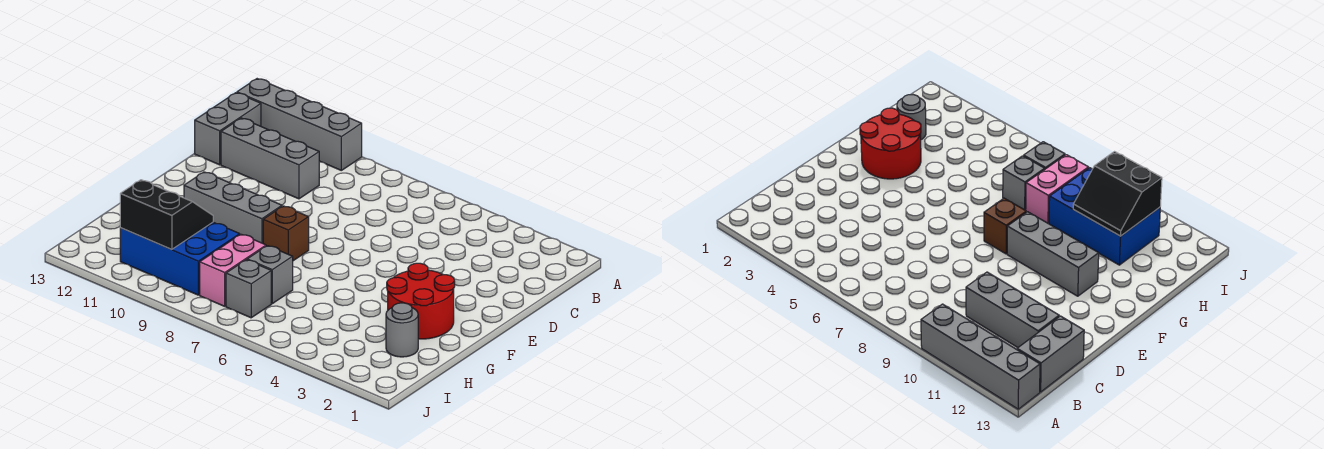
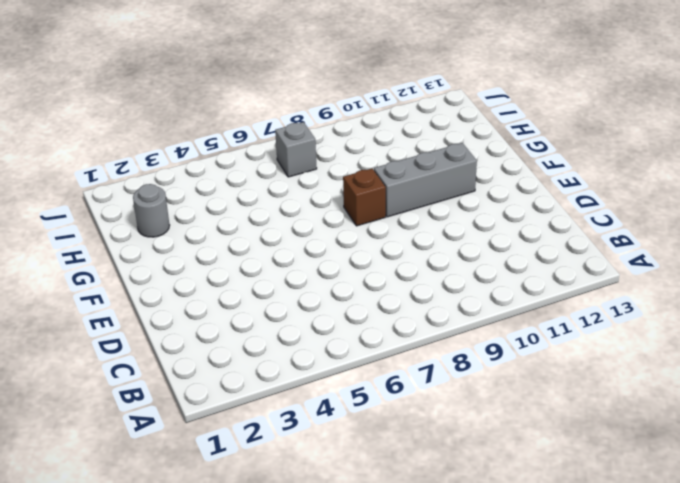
none -> grey brick A10:A13 level 1
none -> grey brick B13:C13 level 1
none -> grey brick C10:C12 level 1

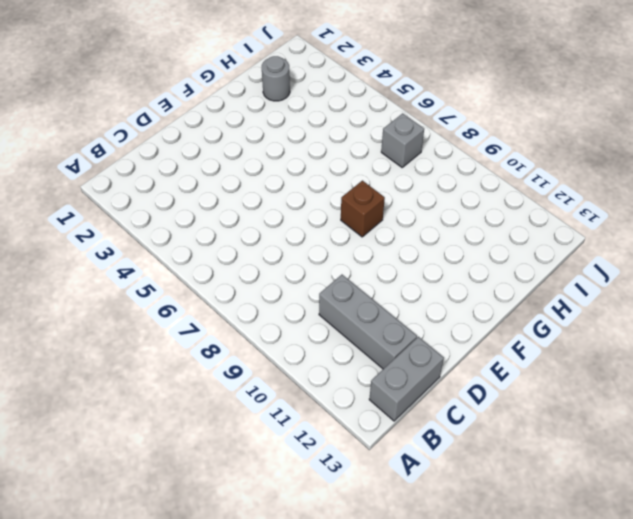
none -> grey brick A10:A13 level 1
none -> red round brick F2:G3 level 1
none -> grey brick F9:F11 level 1

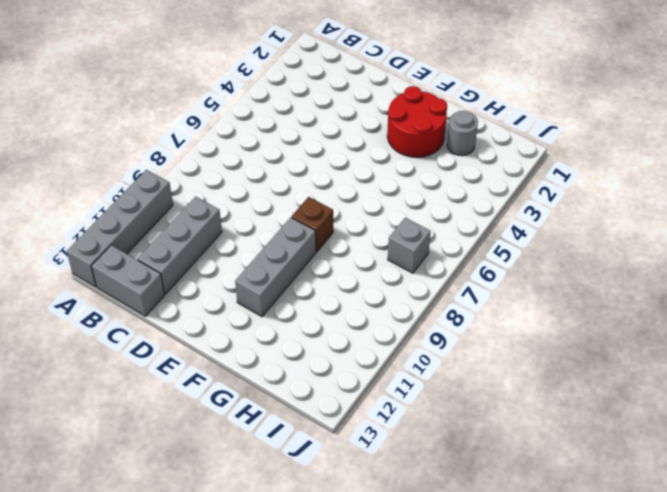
none -> grey brick H7 level 1
none -> pink brick H8:I8 level 1
none -> blue brick H9:I11 level 1

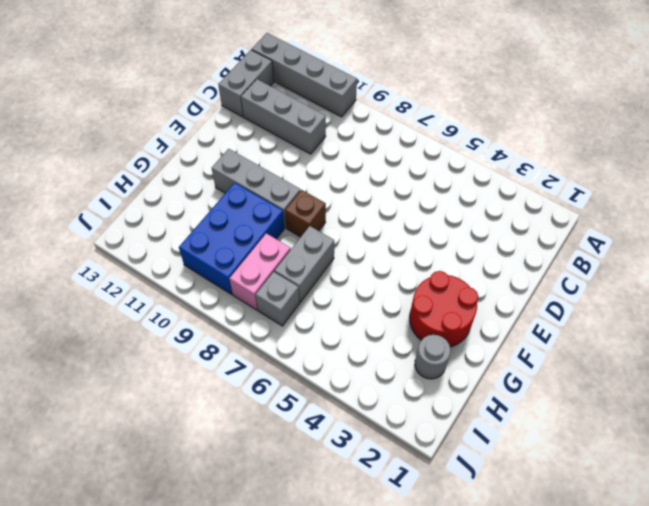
grey brick G7:H7 level 1 -> grey brick H7 level 1
blue brick G9:I10 level 1 -> blue brick H9:I11 level 1
none -> black slope H10:I11 level 2 top I

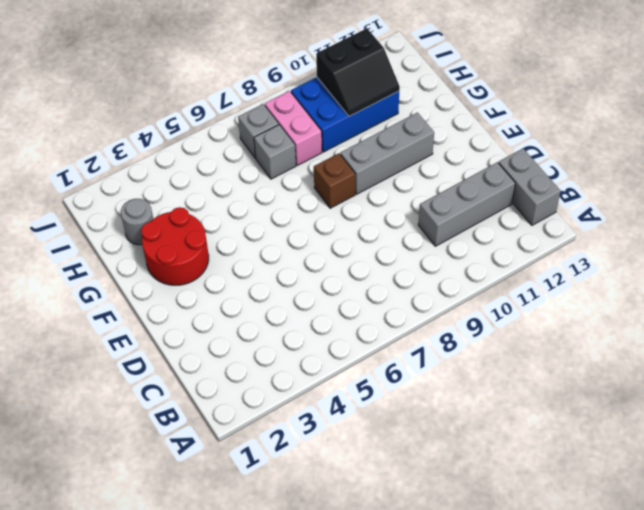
none -> grey brick A10:A13 level 1

